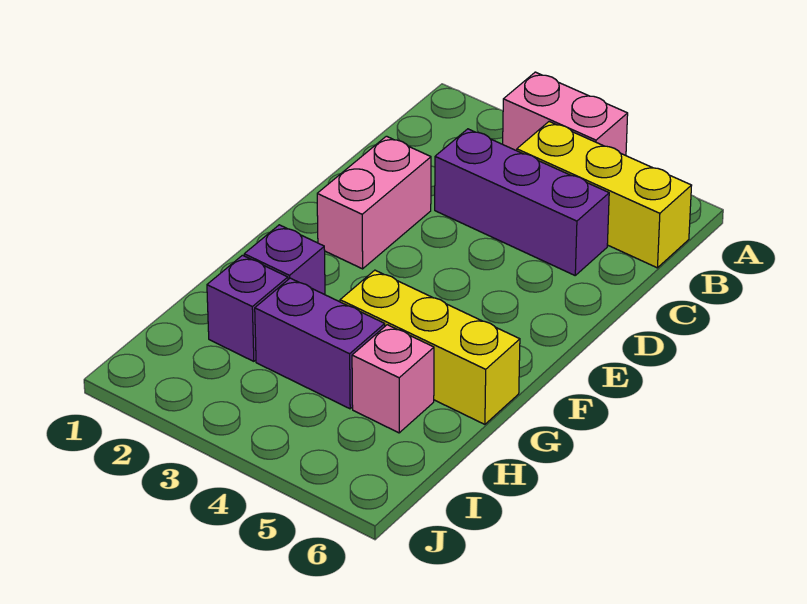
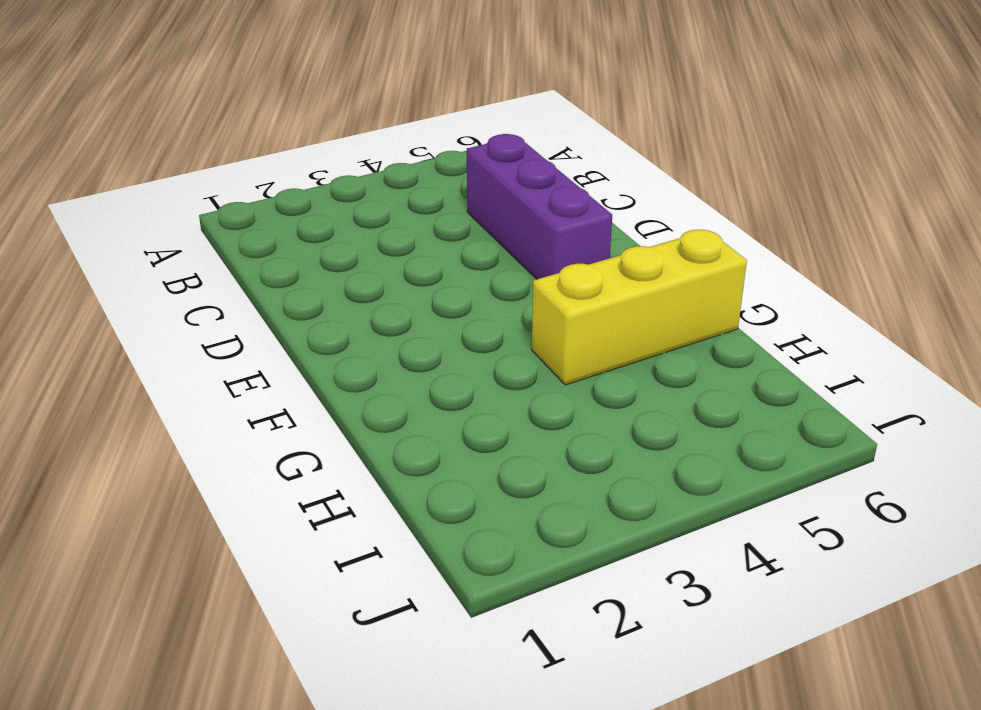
purple brick C5:E5 level 1 -> purple brick C3:C5 level 1
none -> pink brick A3:A4 level 1
none -> yellow brick B4:B6 level 1

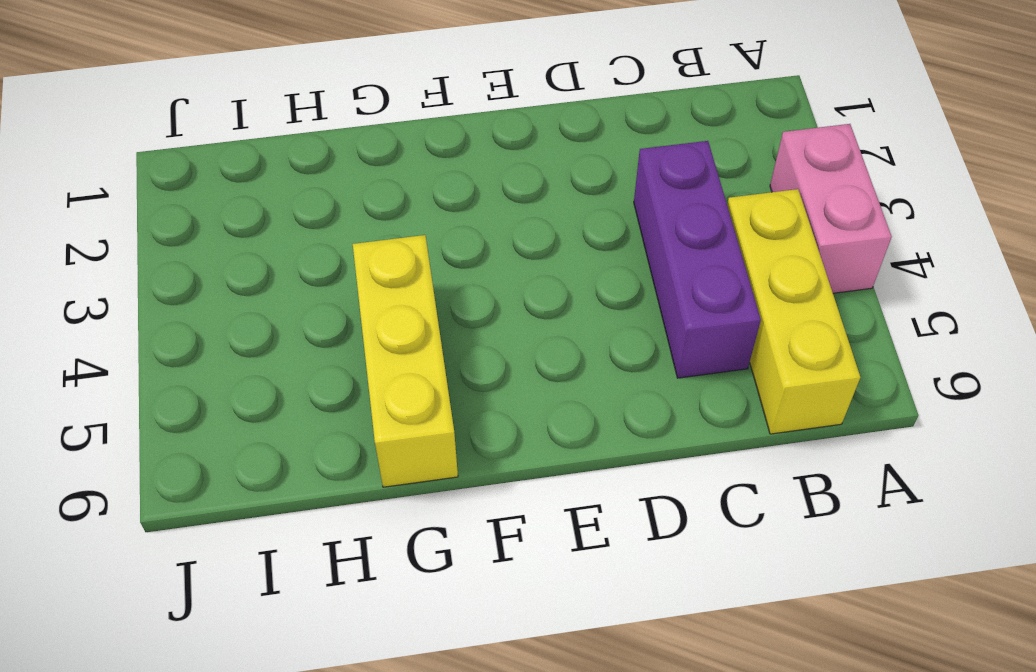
none -> pink brick D2:E2 level 1
none -> purple brick G2 level 1

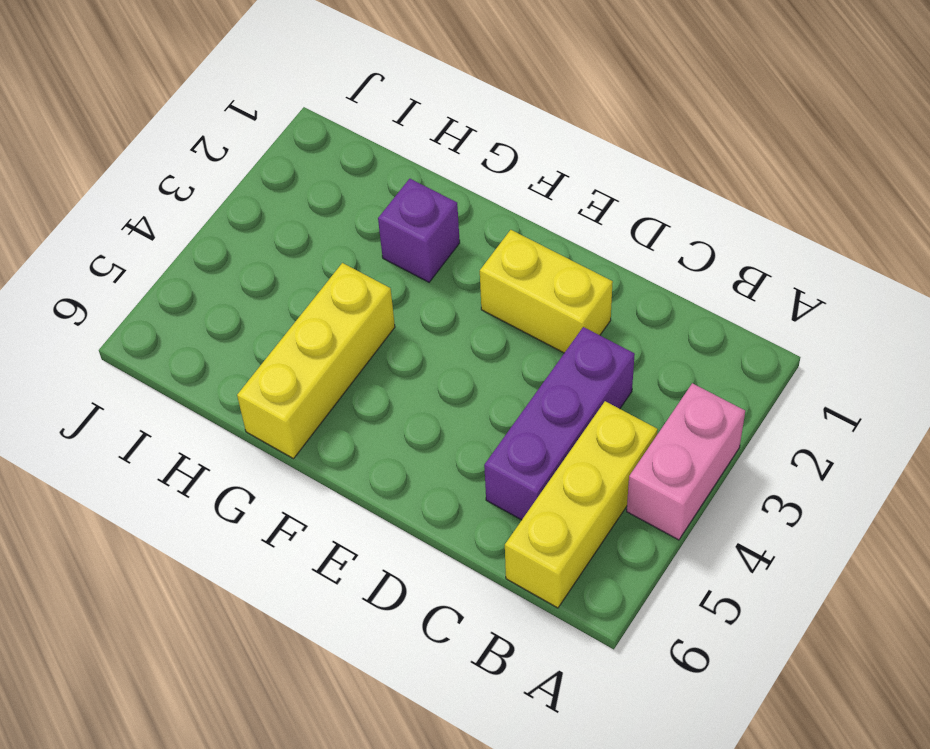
yellow brick D2:E2 level 1 -> pink brick D2:E2 level 1
none -> purple brick H2 level 1
none -> purple brick H3:H4 level 1

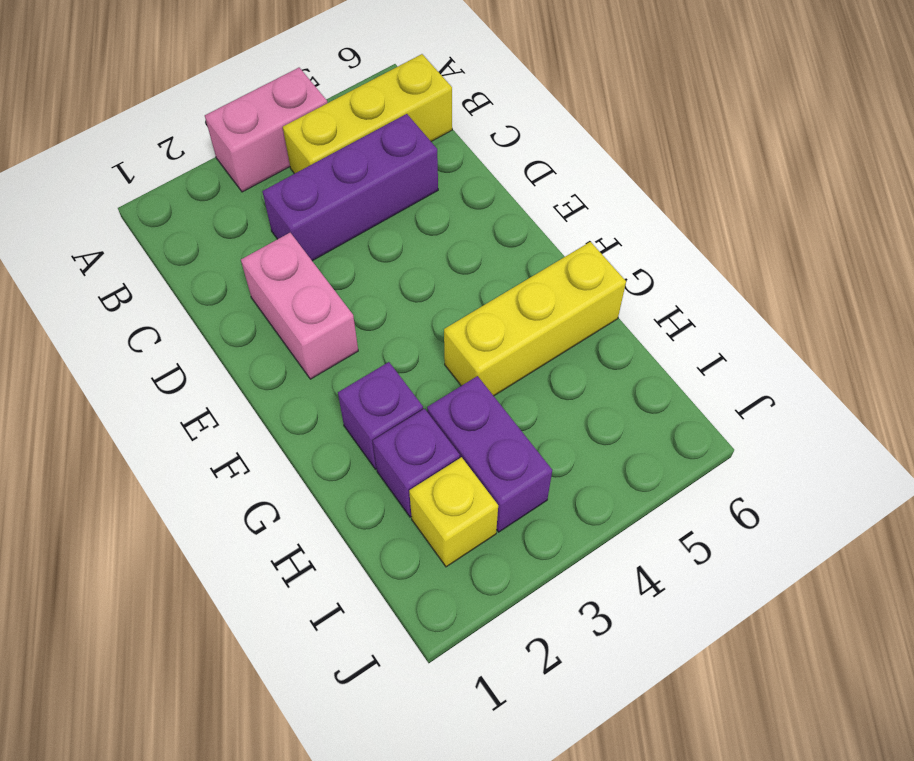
purple brick H3:I3 level 1 -> purple brick H3:H4 level 1
yellow brick I2 level 1 -> none
none -> pink brick H5 level 1

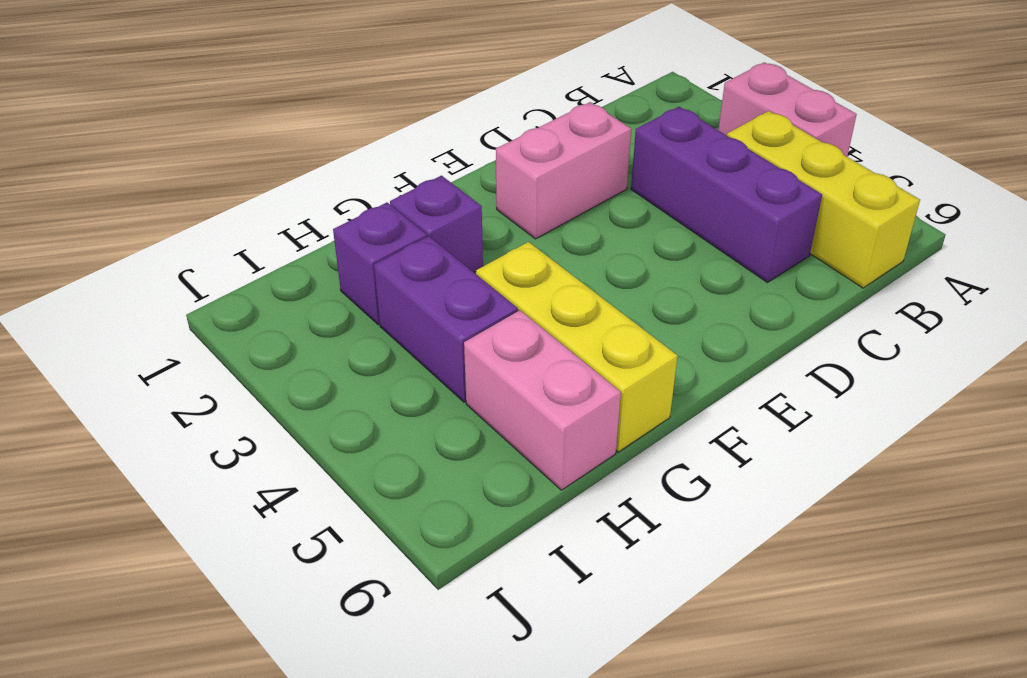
pink brick H5:H6 level 1 -> pink brick H5 level 1

